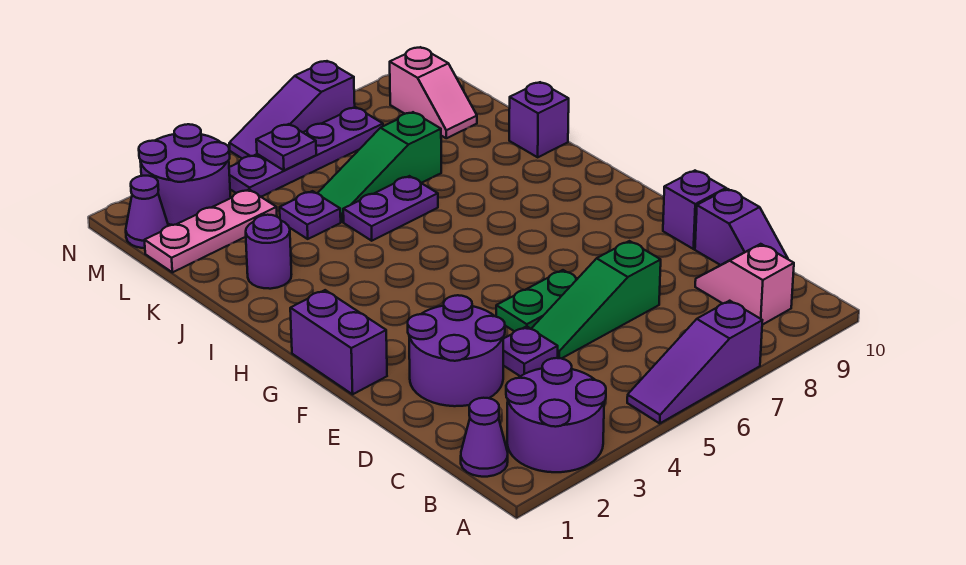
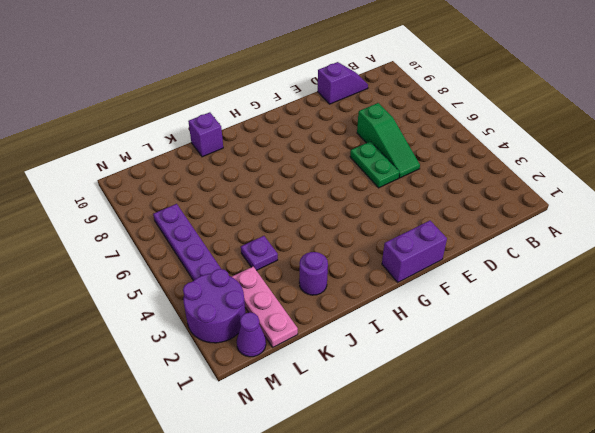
none -> purple round brick A2:B3 level 1
none -> purple slope A5:A7 level 1 top 7
none -> purple cone B1 level 1

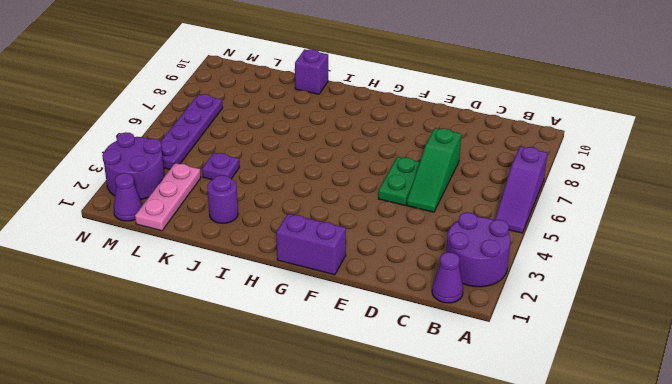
none -> pink slope B9:C9 level 1 top B
none -> purple slope C10:D10 level 1 top D
none -> purple round brick D2:E3 level 1

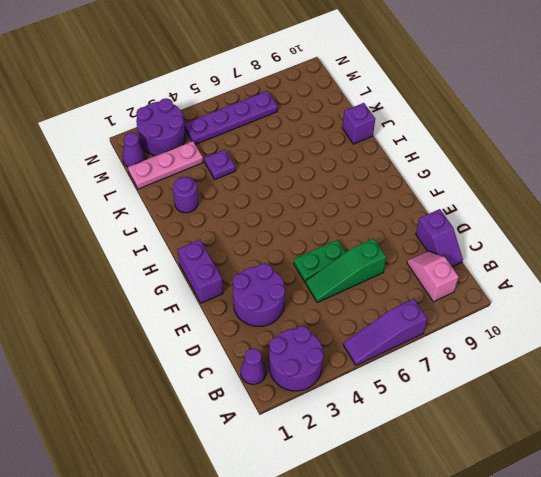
none -> purple plate D4 level 1
none -> purple brick E10 level 1
none -> purple plate J5:J6 level 1

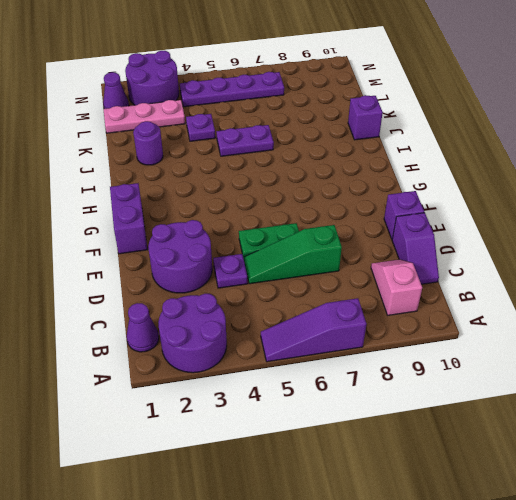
none -> green slope K5:K7 level 1 top 7
none -> pink slope L9:M9 level 1 top M
none -> purple slope N5:N7 level 1 top 7

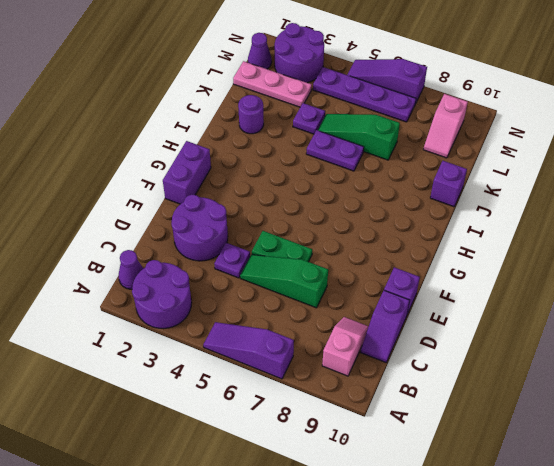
none -> purple plate M5 level 2

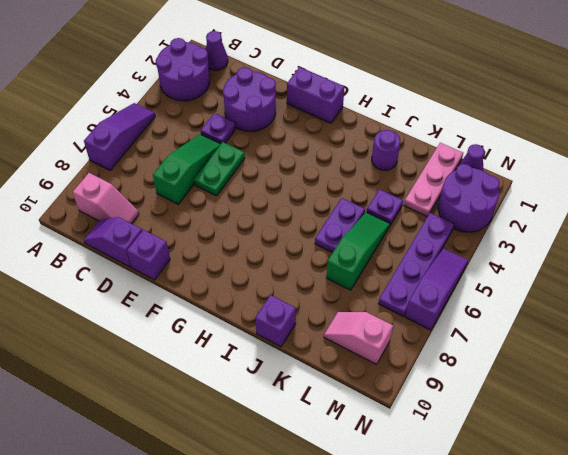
none -> purple plate M5 level 2

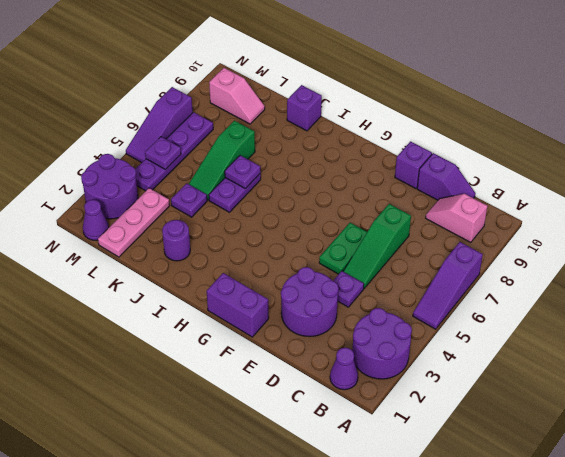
purple plate J6 level 2 -> none

